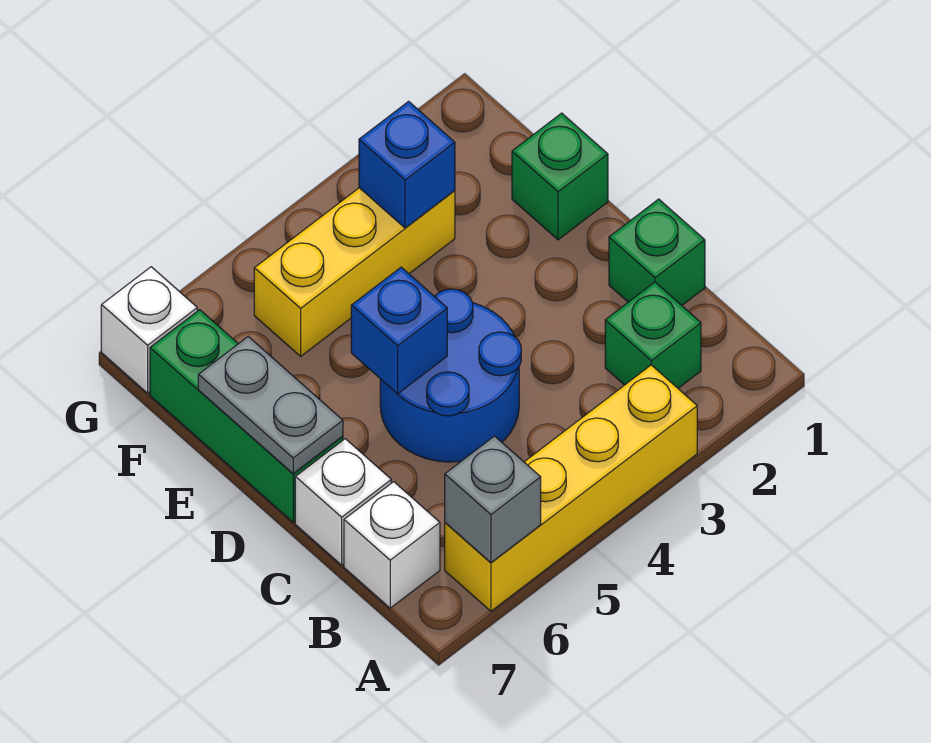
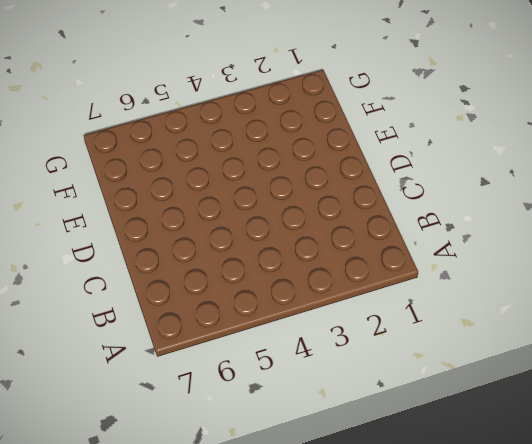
none -> yellow brick A3:A6 level 1
none -> green brick B2 level 1
none -> white brick B7 level 1

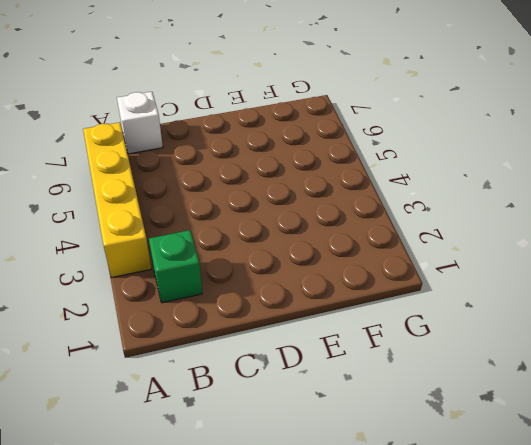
none -> green brick C1 level 1
none -> blue round brick C4:D5 level 1
none -> white brick C7 level 1

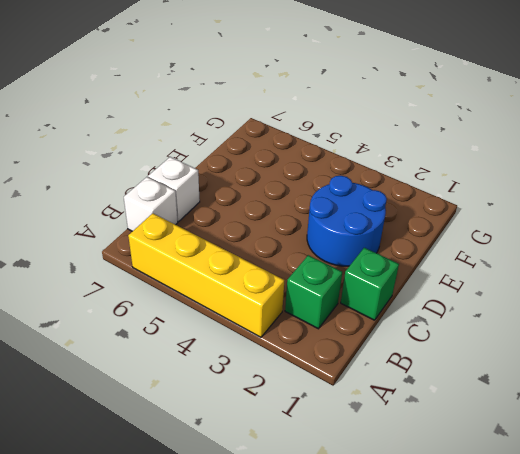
blue round brick D2:E3 level 1 -> blue round brick C4:D5 level 1
none -> green brick D7:F7 level 1
none -> green brick E1 level 1
none -> yellow brick F3:F5 level 1

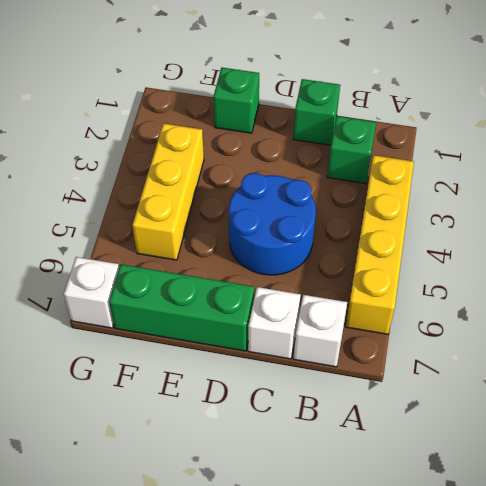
none -> grey brick A6 level 2
none -> blue brick D5 level 2
none -> grey plate D7:E7 level 2

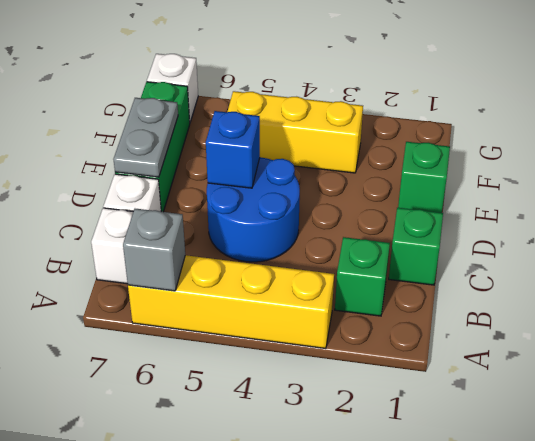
none -> blue brick F3 level 2

